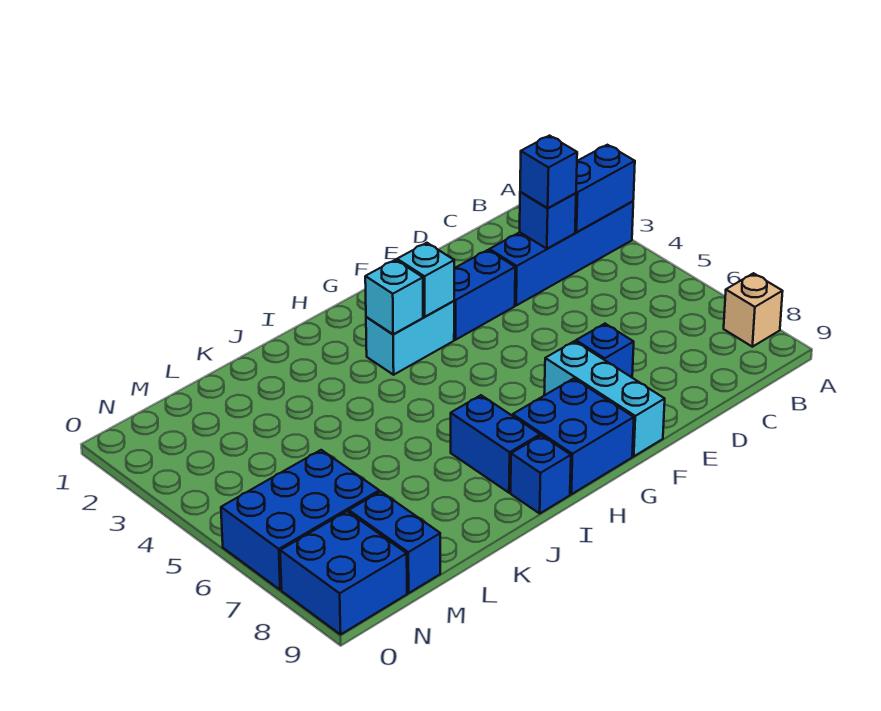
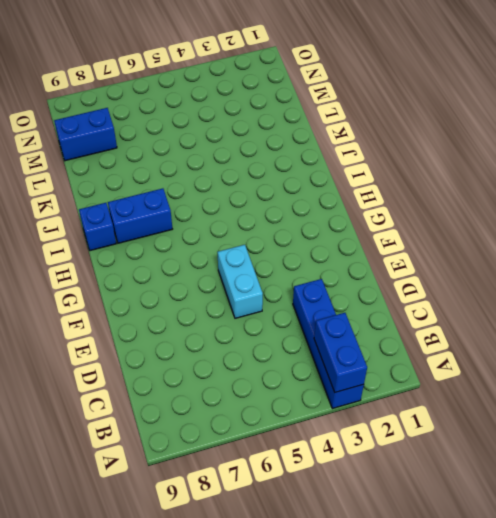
cyan brick E5:F5 level 1 -> cyan brick G3:H3 level 1
none -> tan brick A8 level 1
none -> blue brick E3:F3 level 1
none -> blue brick E7 level 1

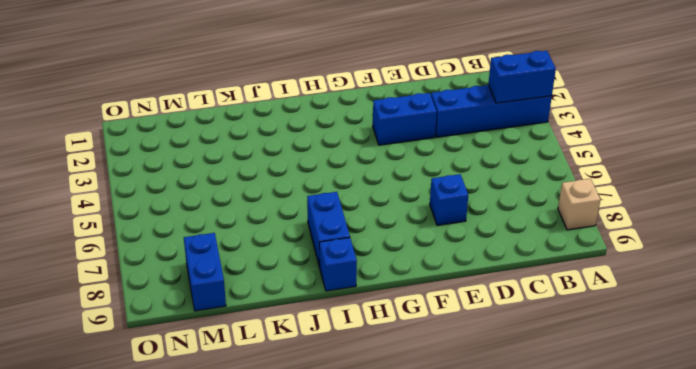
none -> cyan brick F7:F9 level 1
none -> cyan brick G3:H3 level 1
none -> blue brick G8:H9 level 1

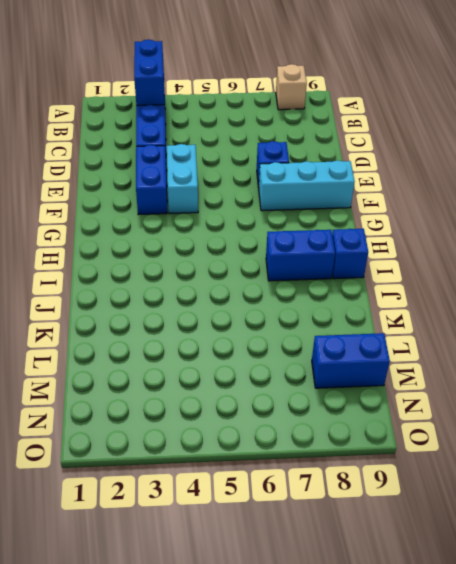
cyan brick E4:F4 level 1 -> cyan brick G3:H3 level 1
none -> blue brick G8:H9 level 1
none -> blue brick M6:O7 level 1
none -> blue brick N8:O9 level 1

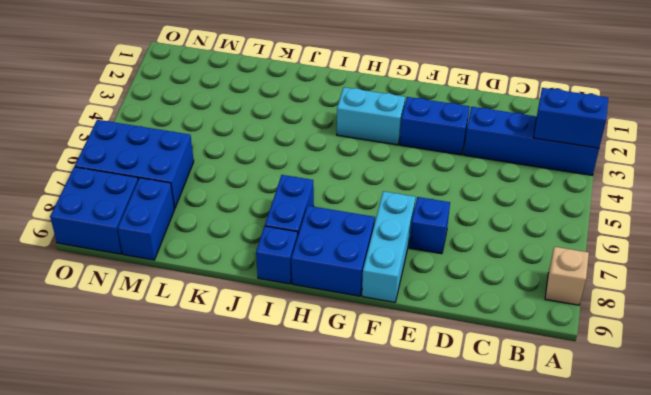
none -> blue brick C3 level 2
none -> cyan brick G3 level 2
none -> cyan brick H3 level 2

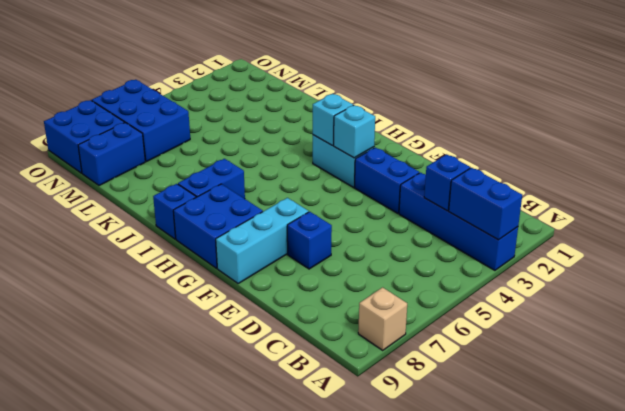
none -> blue brick C3 level 3

